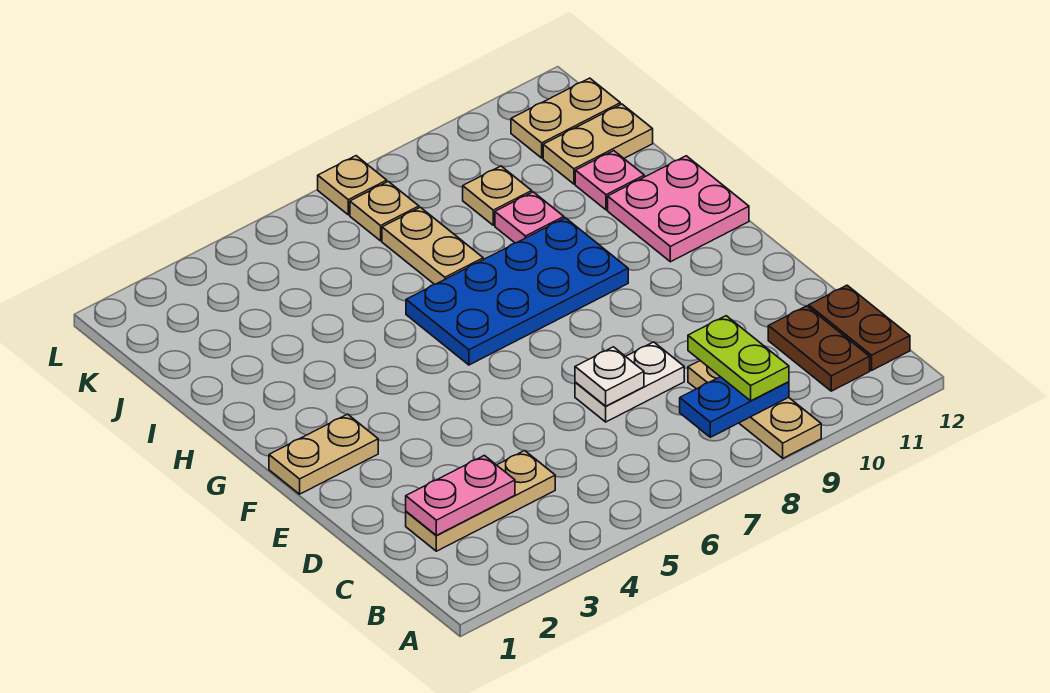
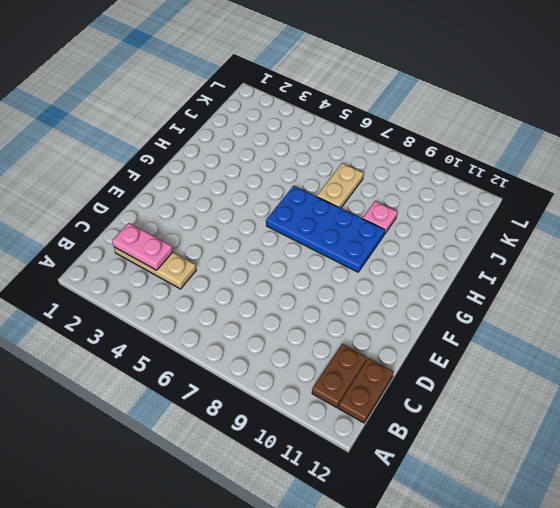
none -> tan plate A9:C9 level 1
none -> white plate D7:D8 level 1
none -> tan plate F1:F2 level 1

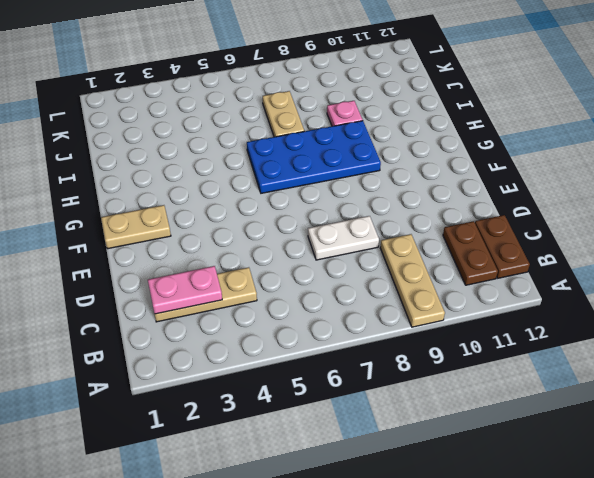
none -> pink plate G11:H12 level 1
none -> pink plate I11 level 1
none -> tan plate J9 level 1

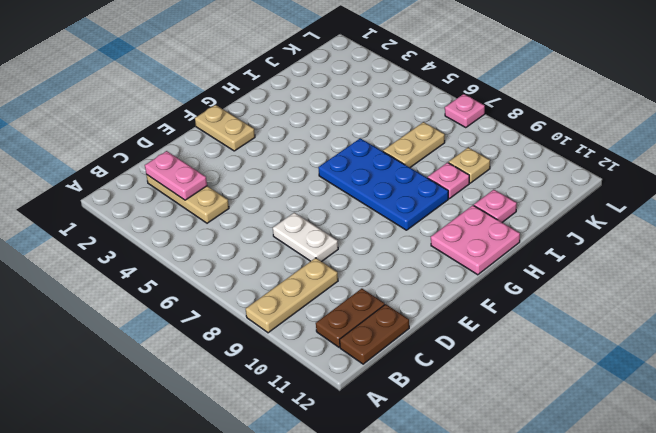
pink plate L7 level 1 -> tan plate L7 level 1
none -> tan plate J11:J12 level 1
none -> tan plate K7 level 1
none -> tan plate K11:K12 level 1

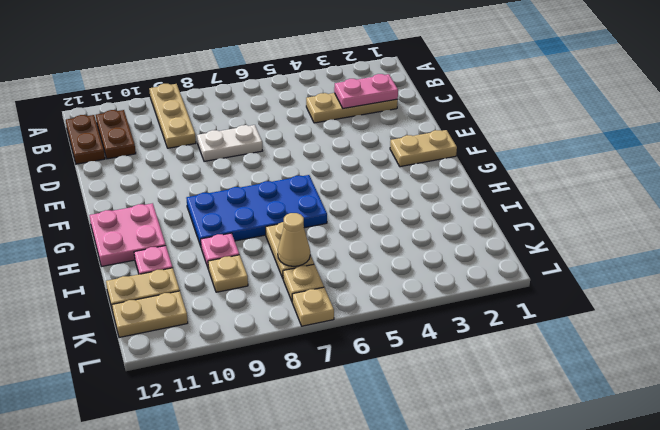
tan cone J7 level 2 -> none
none -> blue plate B8:B9 level 2
none -> white plate D7 level 2
none -> lime plate B9:C9 level 3

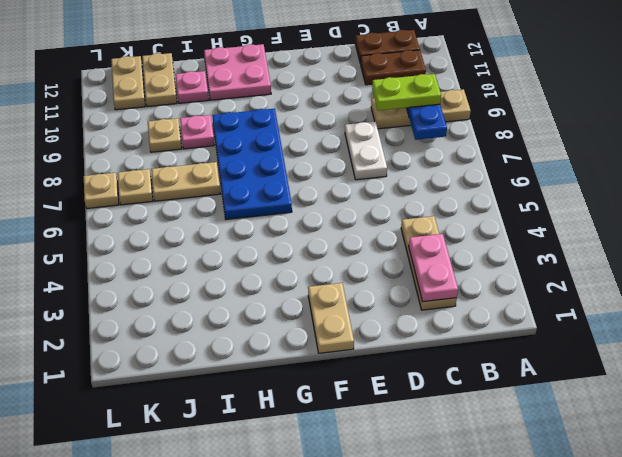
none -> white plate D7 level 2

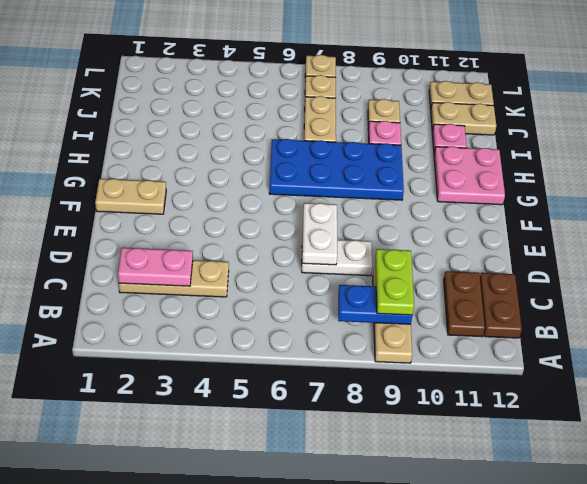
white plate D7:E7 level 2 -> white plate D7 level 2

